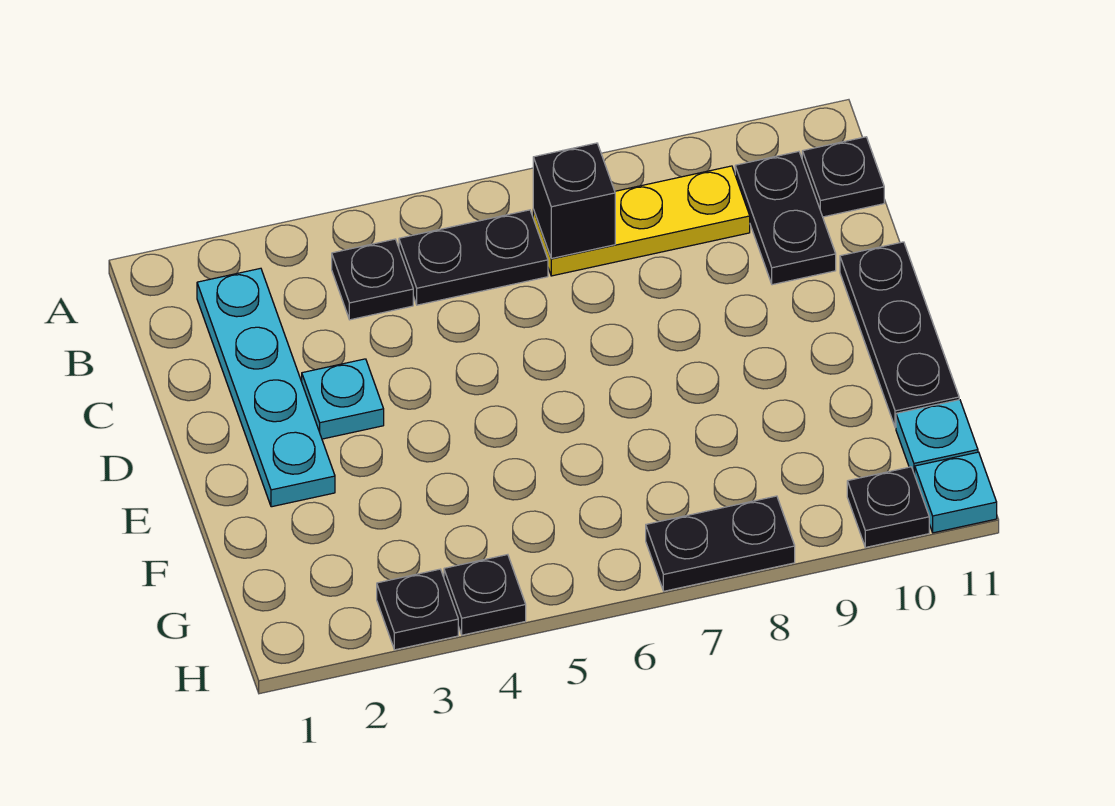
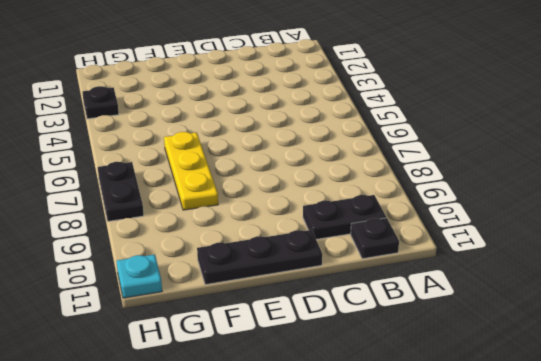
yellow plate F6:F8 level 1 -> yellow plate B7:B9 level 1
none -> cyan plate B2:E2 level 1
none -> black plate B4 level 1
none -> black plate B5:B6 level 1

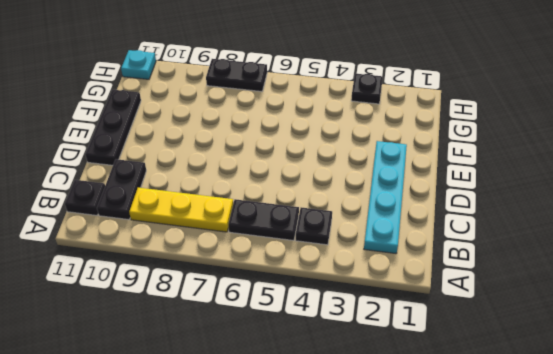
none -> cyan plate D3 level 1
none -> cyan plate G11 level 1
none -> black plate H4 level 1

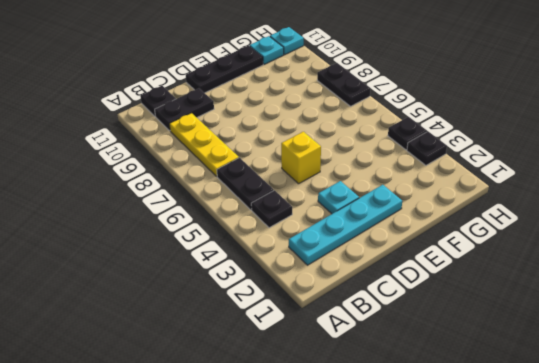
yellow brick D5 level 1 -> none
none -> black plate H10 level 1
none -> black brick B7 level 2

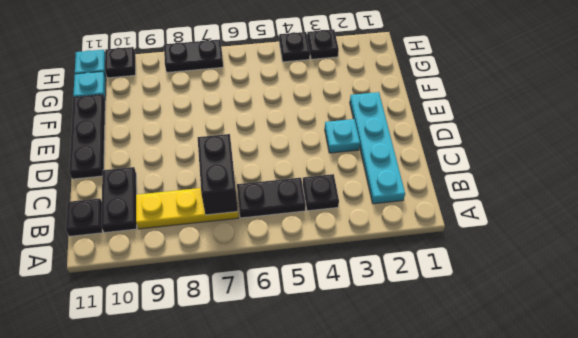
black brick B7:C7 level 2 -> black brick B7 level 2

